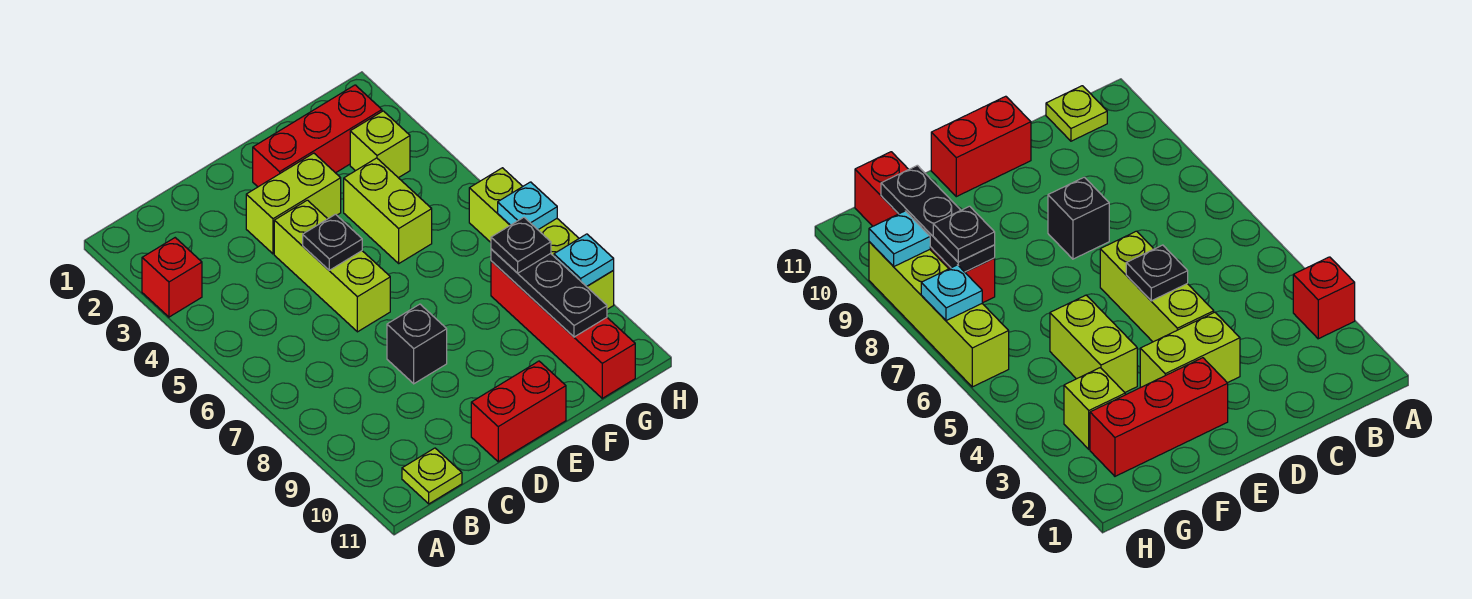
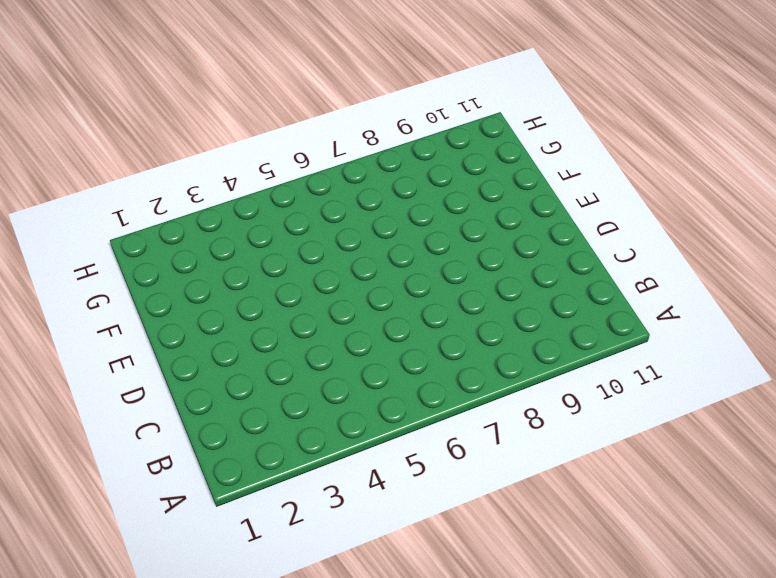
none -> red brick A3 level 1
none -> lime plate B11 level 1
none -> lime brick D3:E3 level 1

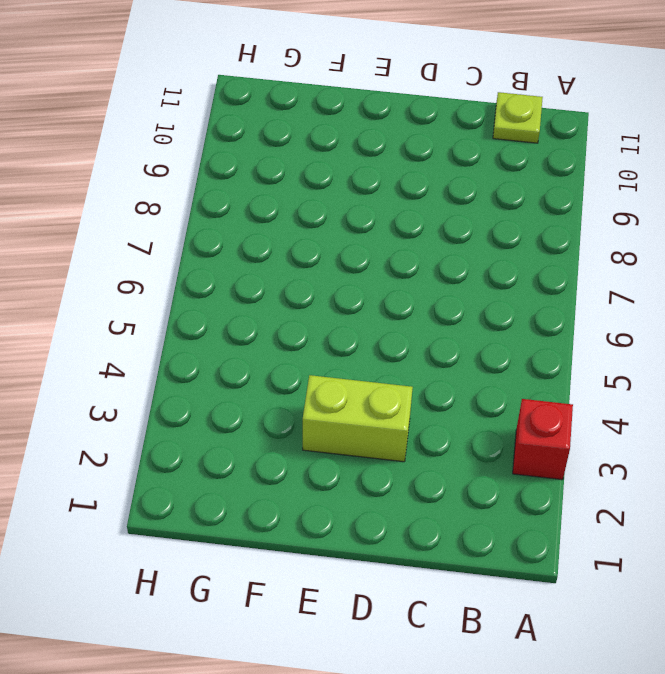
none -> lime brick D4:D6 level 1
none -> black brick D8 level 1
none -> red brick D11:E11 level 1

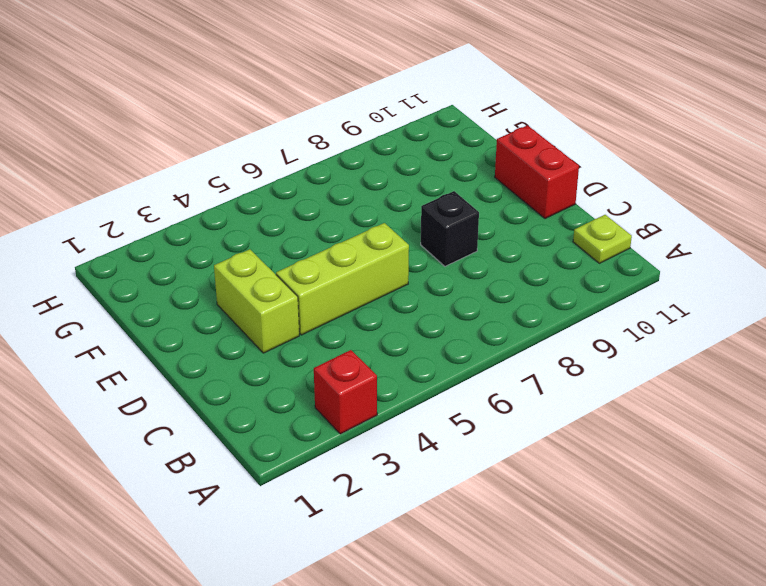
none -> red brick E2:G2 level 1
none -> lime brick F4:F5 level 1
none -> lime brick G3 level 1

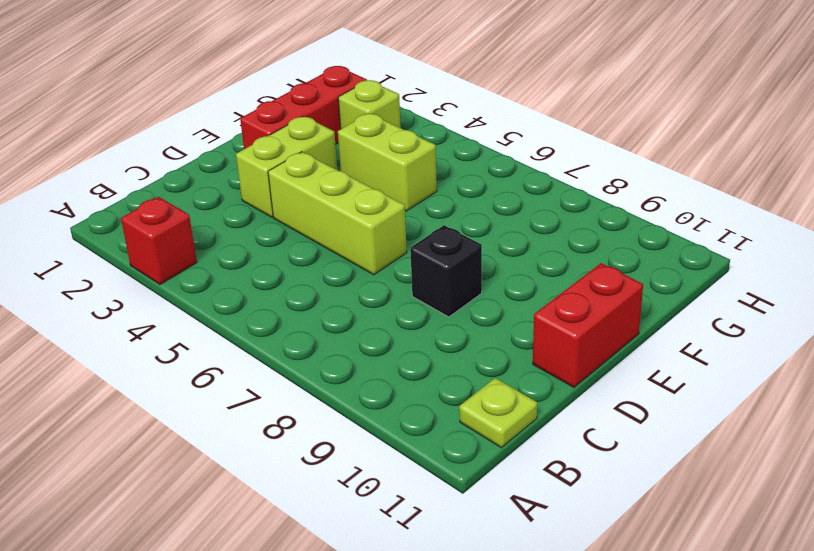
none -> red brick G8:G11 level 1
none -> lime brick H6:H9 level 1
none -> black plate D5 level 2

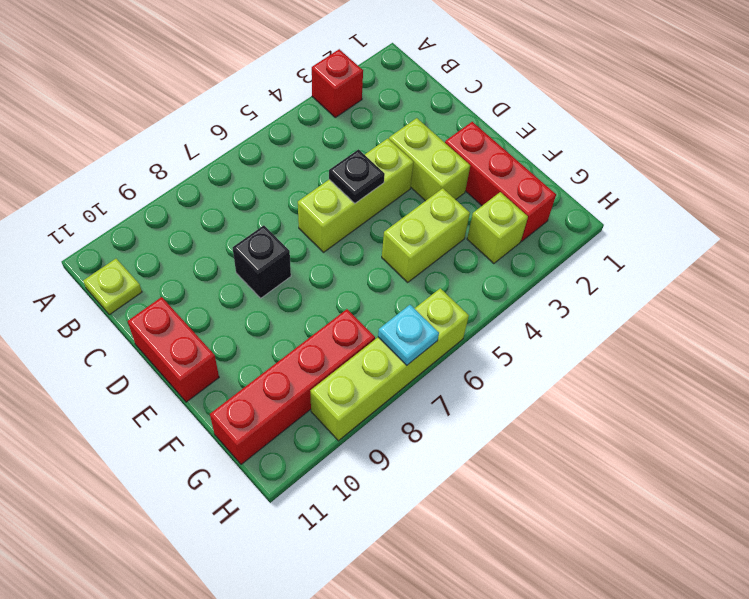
none -> black plate G8:G10 level 2
none -> cyan plate H9 level 2
none -> black plate G8 level 3

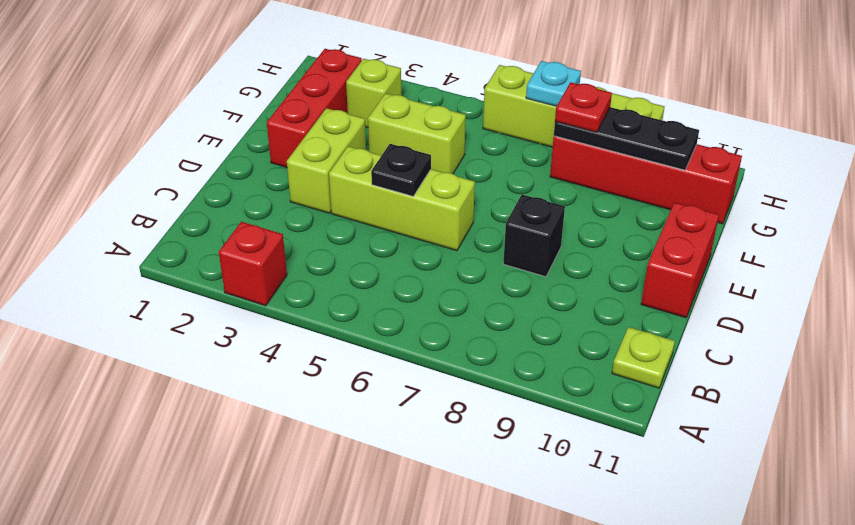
red plate G8 level 3 -> black plate G8 level 3
none -> cyan plate H9 level 2

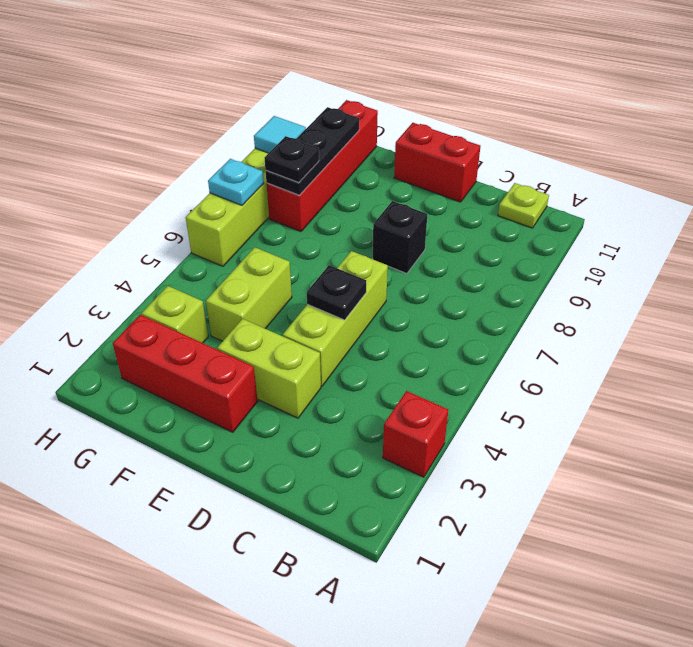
cyan tile H9 level 2 -> cyan plate H9 level 2

